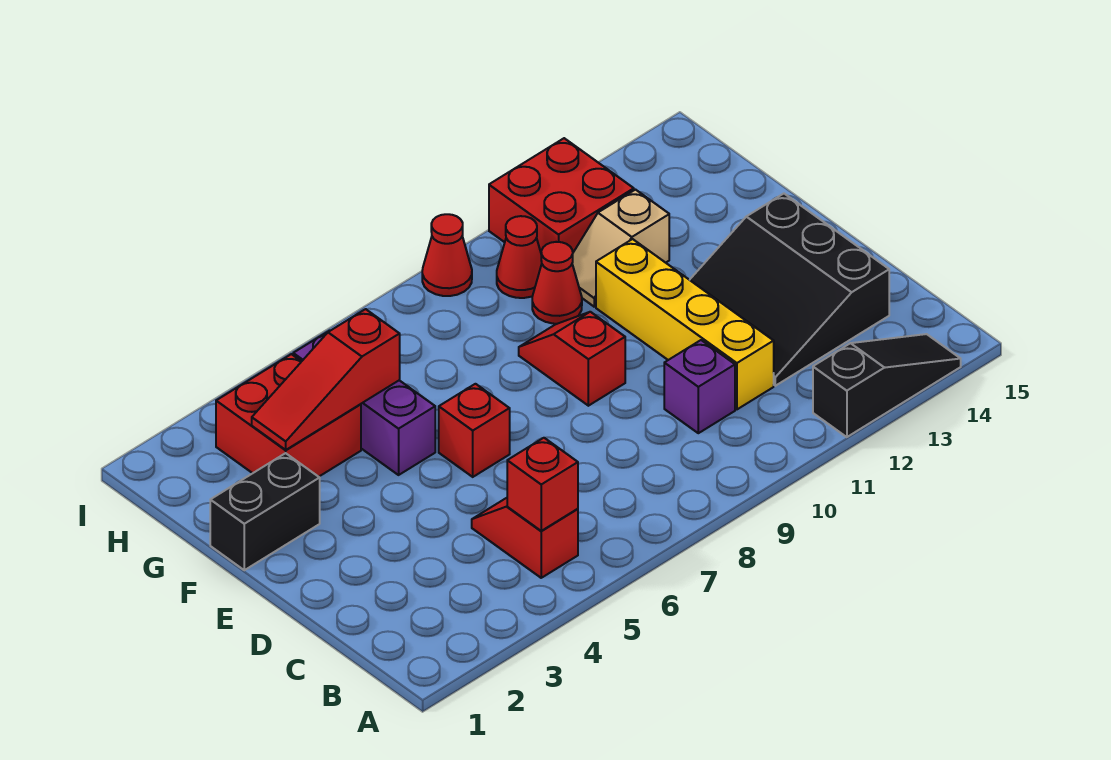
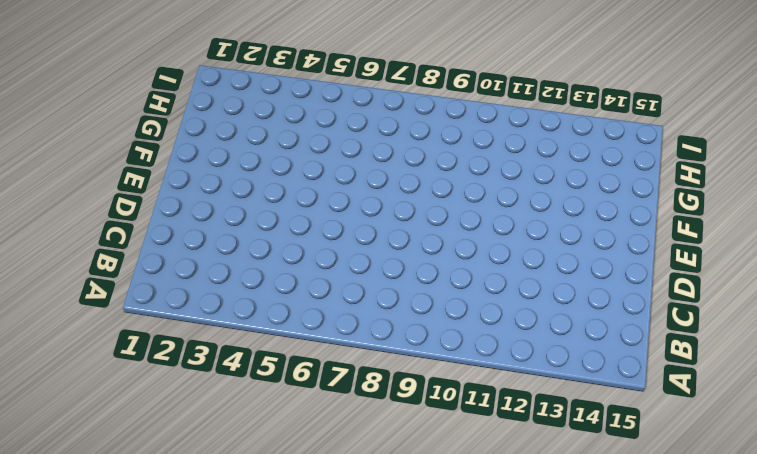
none -> black slope A12:A14 level 1 top 12
none -> red slope B5:C5 level 1 top B
none -> purple brick C10 level 1

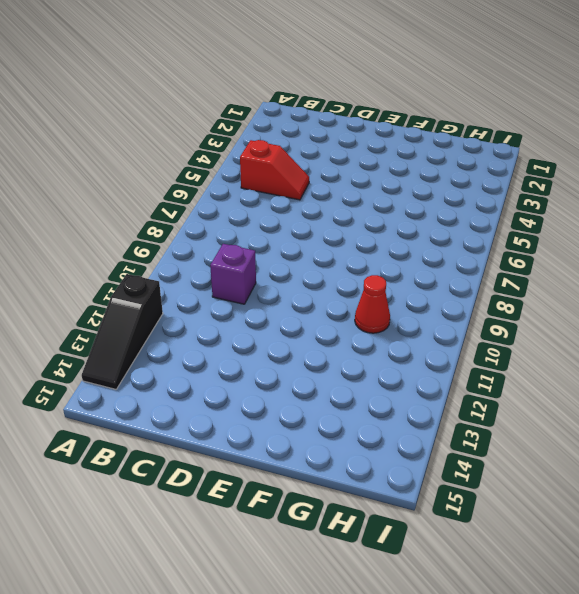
none -> yellow brick C11:F11 level 1
none -> black slope C12:E14 level 1 top 14
none -> red brick E6 level 1

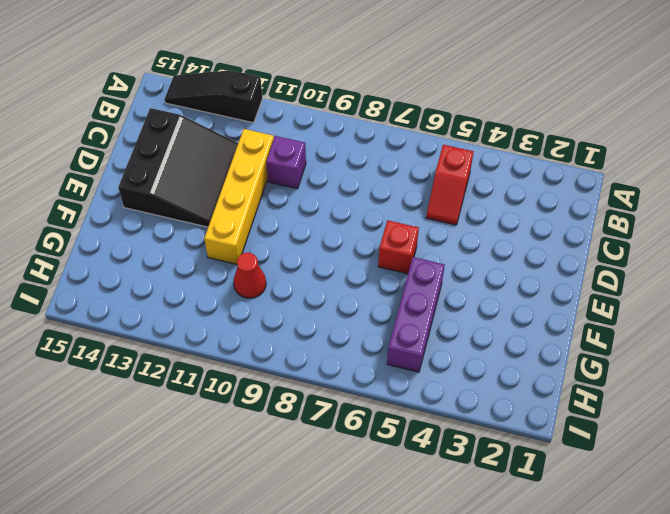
none -> red slope E9:F9 level 1 top E
none -> black brick F1:F2 level 1
none -> red brick G3:H4 level 1

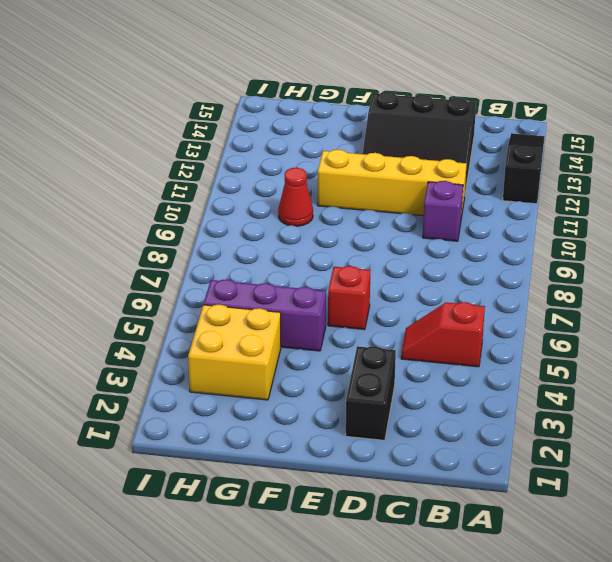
black brick D2:D3 level 1 -> black brick F1:F2 level 1
yellow brick G3:H4 level 1 -> red brick G3:H4 level 1
none -> red slope E9:F9 level 1 top E
none -> tan slope G11:G12 level 1 top 12
none -> red cone H10 level 1

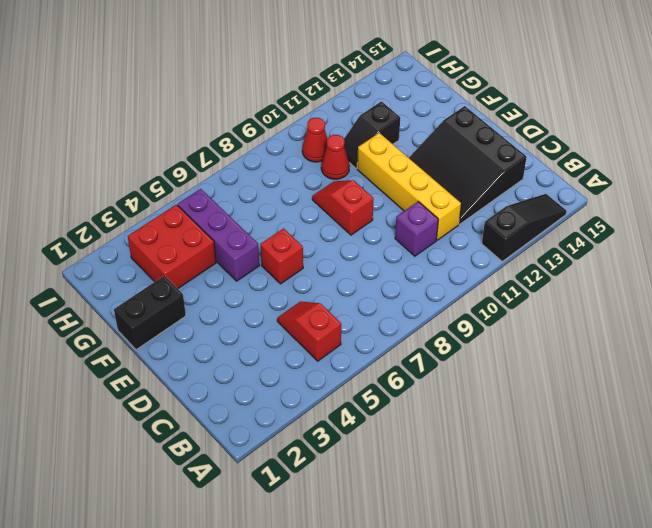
black slope G11:G12 level 1 top 12 -> tan slope G11:G12 level 1 top 12
none -> red brick H11:I12 level 1
none -> red cone I9 level 1
none -> red brick B5 level 2

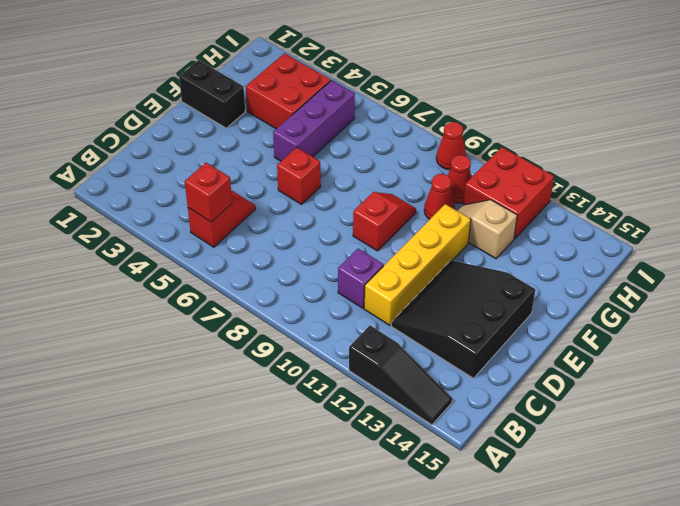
none -> red slope G3:G5 level 2 top 5

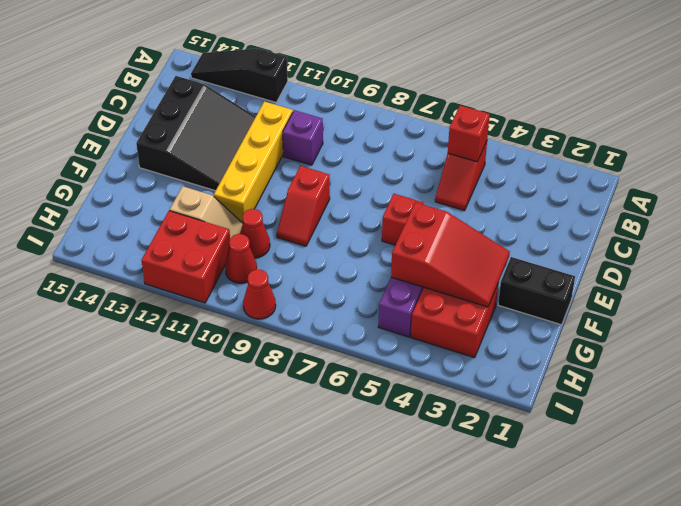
red slope F3:G5 level 2 top 5 -> red slope G3:G5 level 2 top 5

